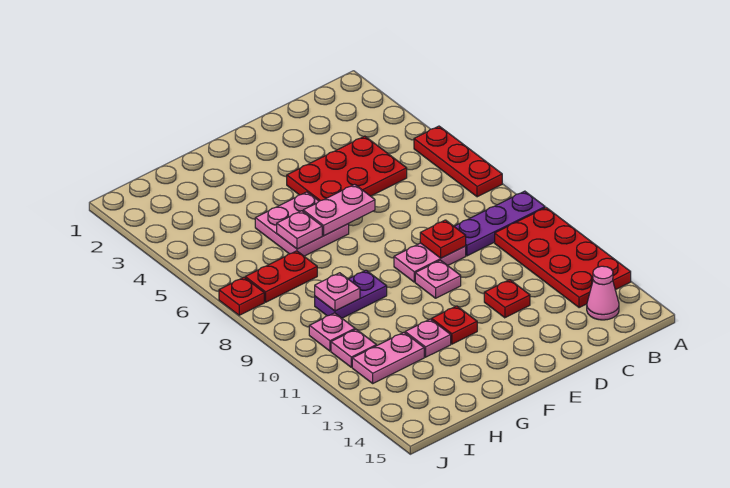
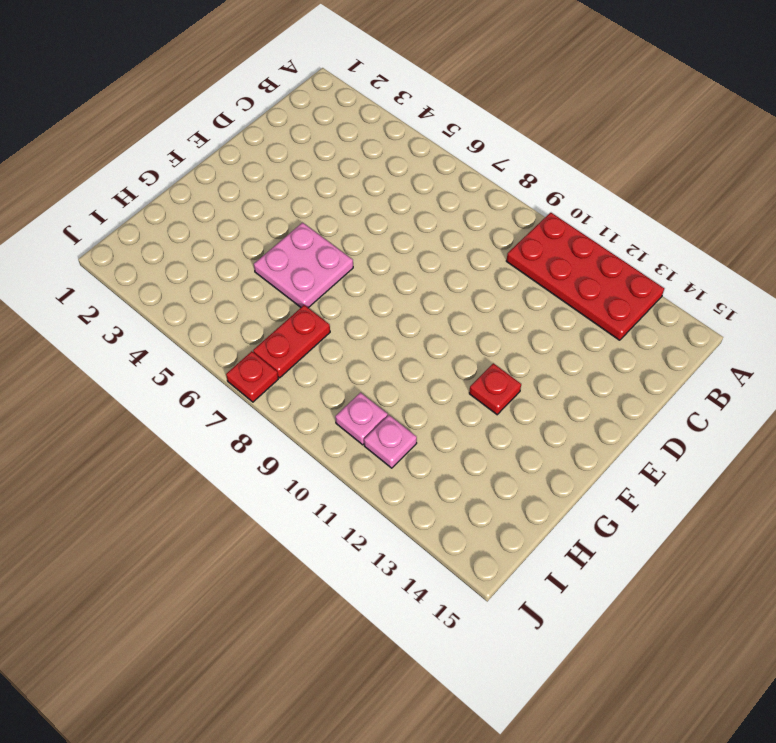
none -> red plate A5:A7 level 1
none -> purple plate A9:C9 level 1
none -> pink cone B14 level 1

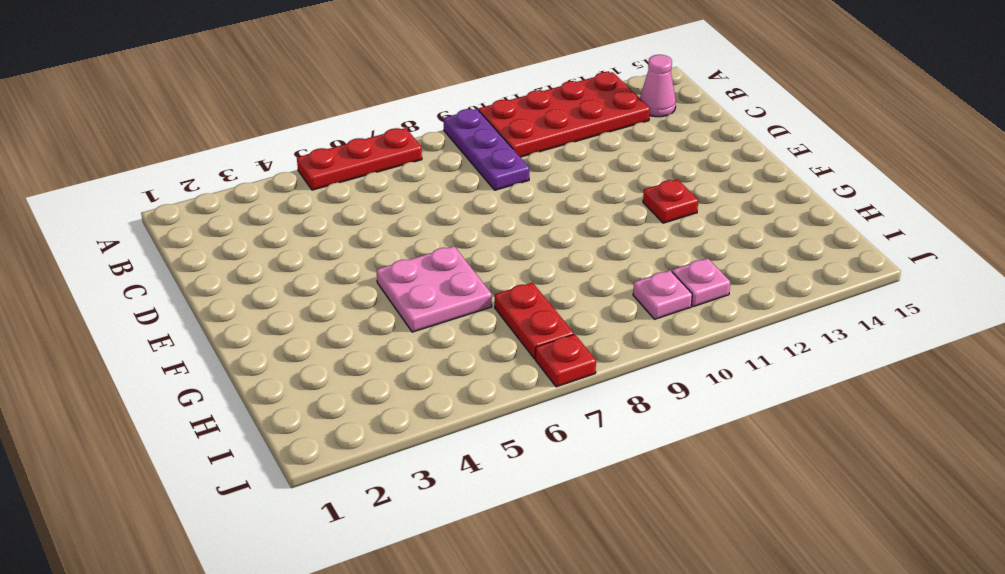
none -> red plate C4:E5 level 1
none -> pink plate D9:E9 level 1
none -> red plate D12 level 1

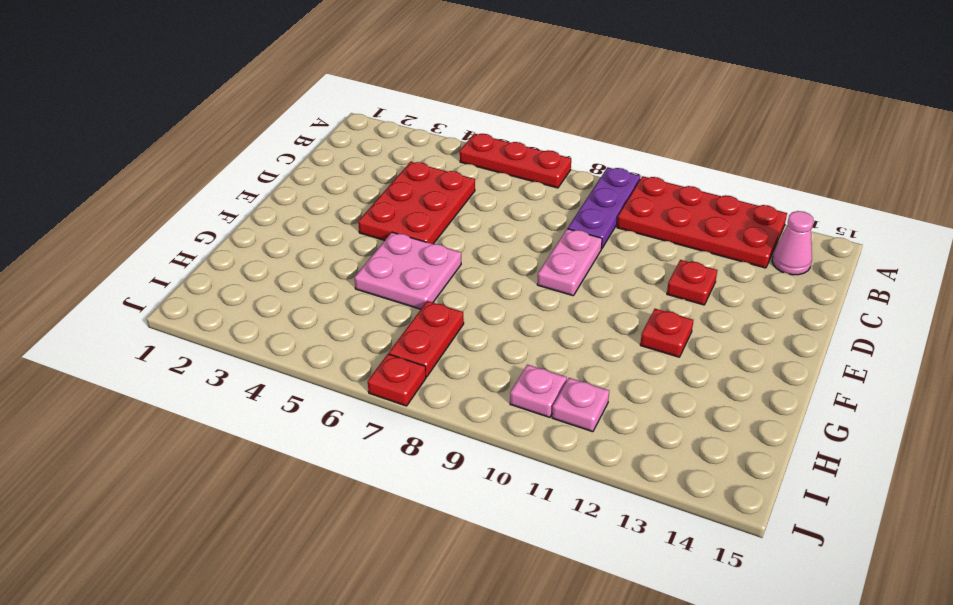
none -> pink plate E10 level 1
none -> purple plate G9:H9 level 1
none -> pink plate G12 level 1

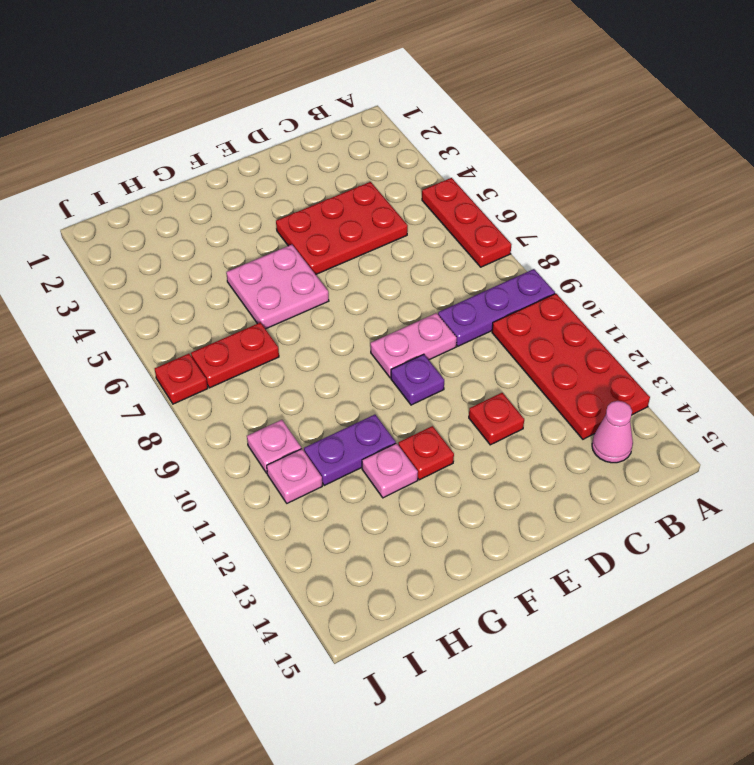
purple plate E10 level 1 -> pink plate E10 level 1
purple plate G11:H11 level 1 -> purple plate G9:H9 level 1
none -> pink plate H12:I12 level 1
none -> red plate D9 level 2
none -> pink plate E6:F6 level 2

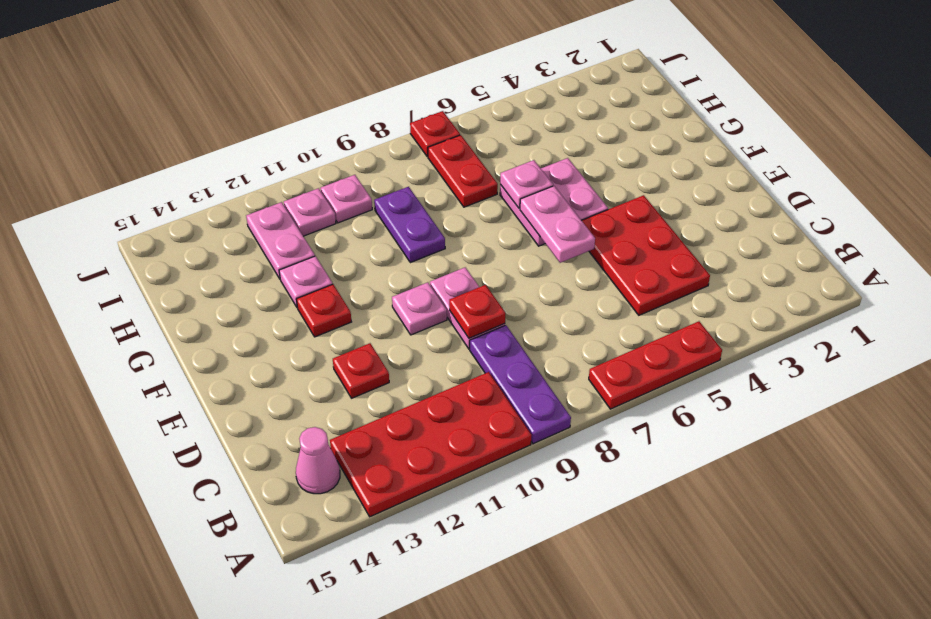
none -> pink plate H9 level 2

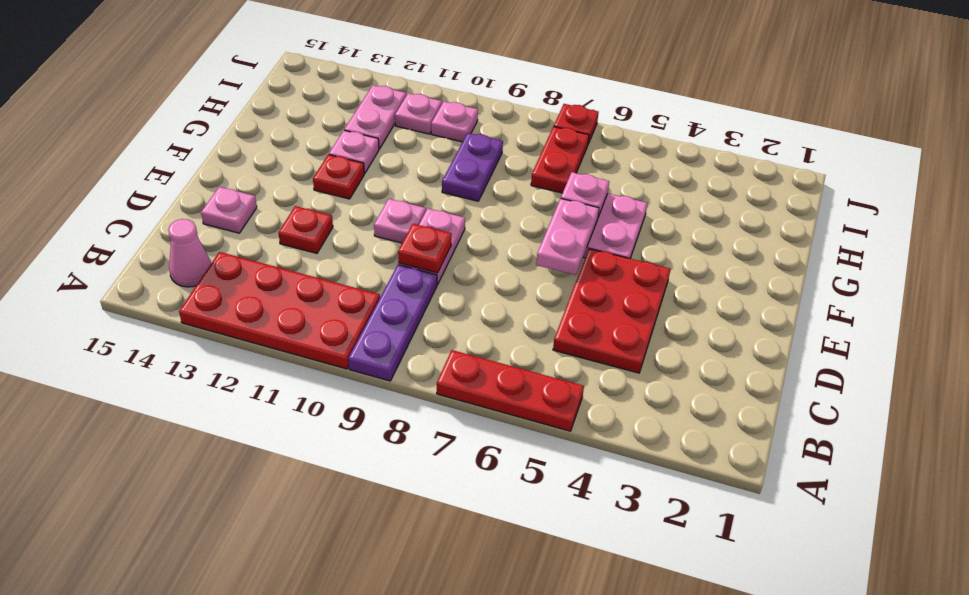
pink plate D14 level 1 -> pink plate H9 level 2

